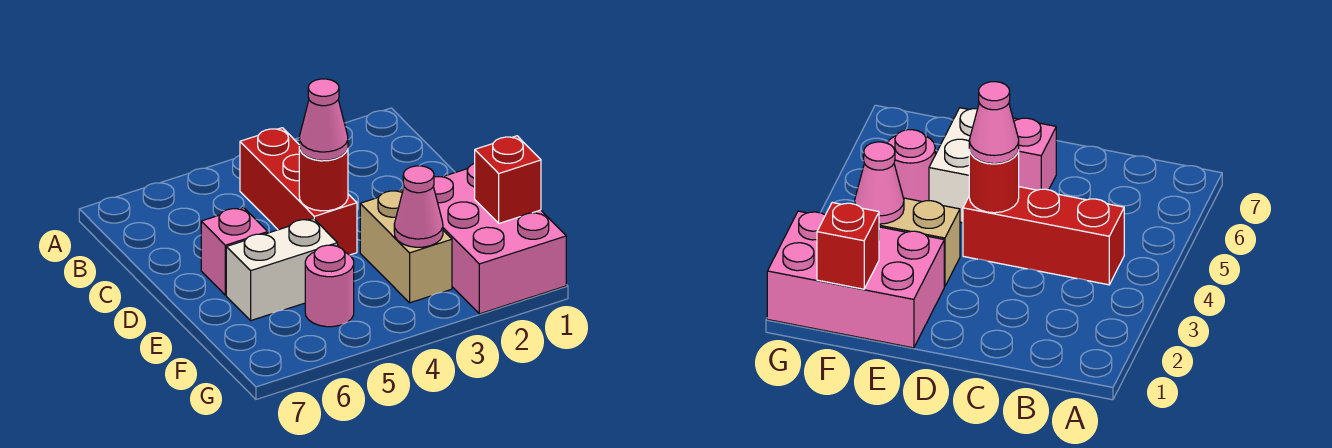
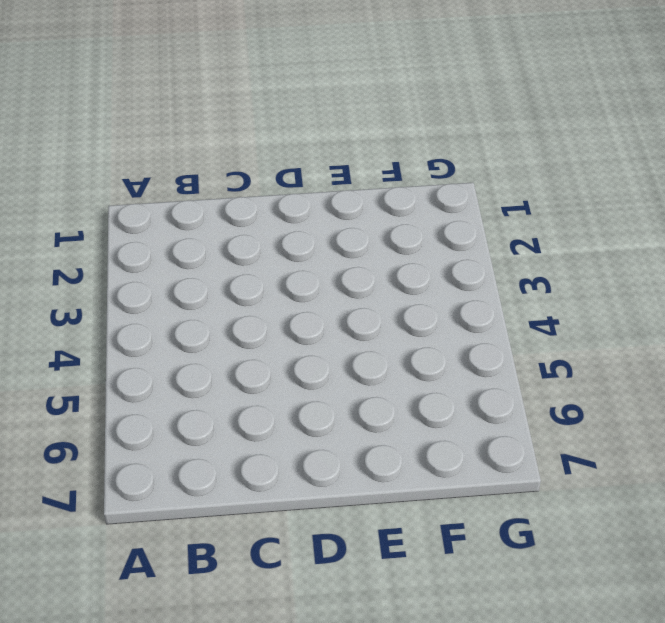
none -> red brick B4:D4 level 1
none -> pink brick D6 level 1

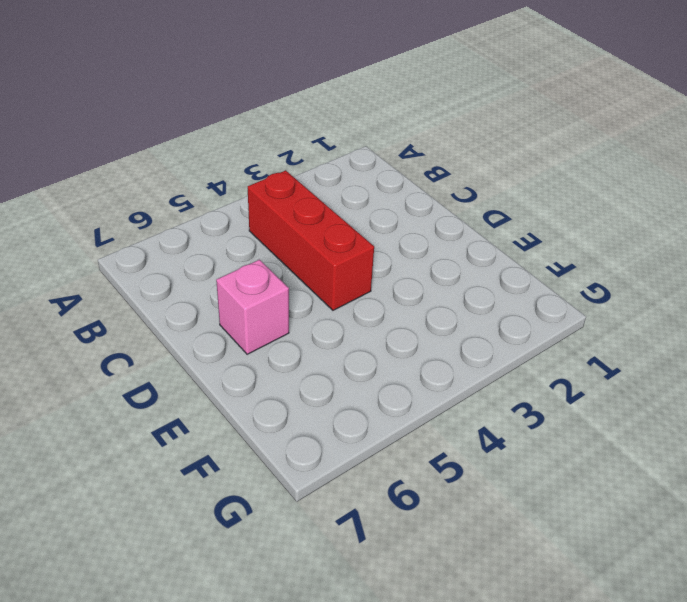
none -> pink brick E1:G2 level 1
none -> tan brick E3:F3 level 1

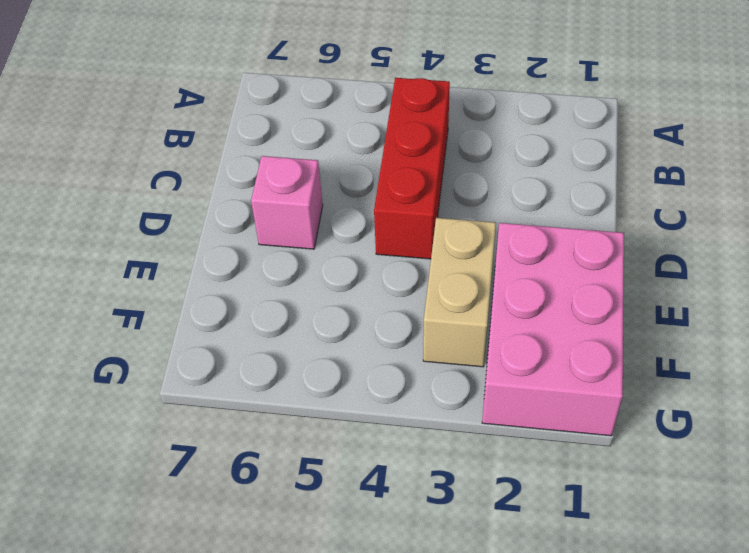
none -> white brick E5:E6 level 1
none -> pink round brick F5 level 1

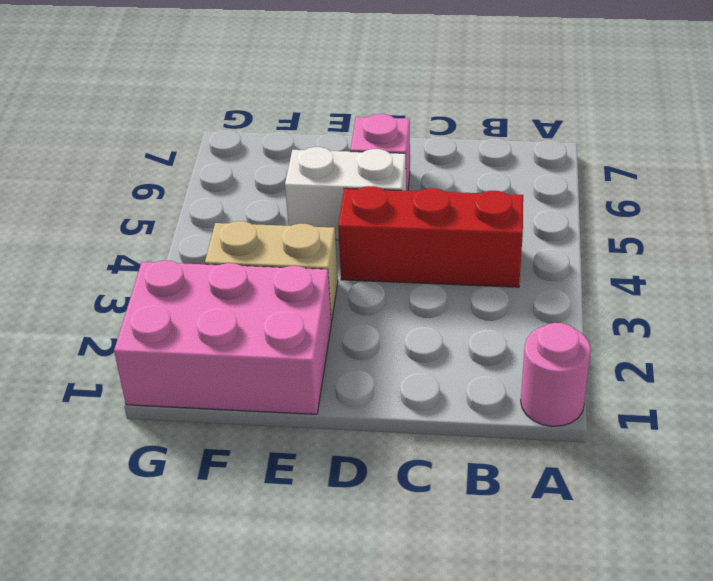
pink round brick A1 level 1 -> pink round brick F5 level 1
white brick D5:E5 level 1 -> white brick E5:E6 level 1
none -> red round brick D4 level 2
none -> red brick F1 level 2

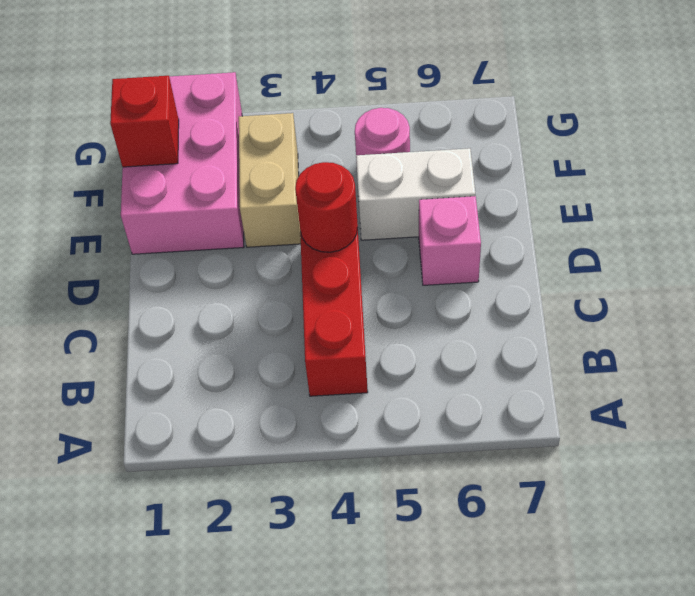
none -> pink cone F3 level 2
none -> pink cone D4 level 3

